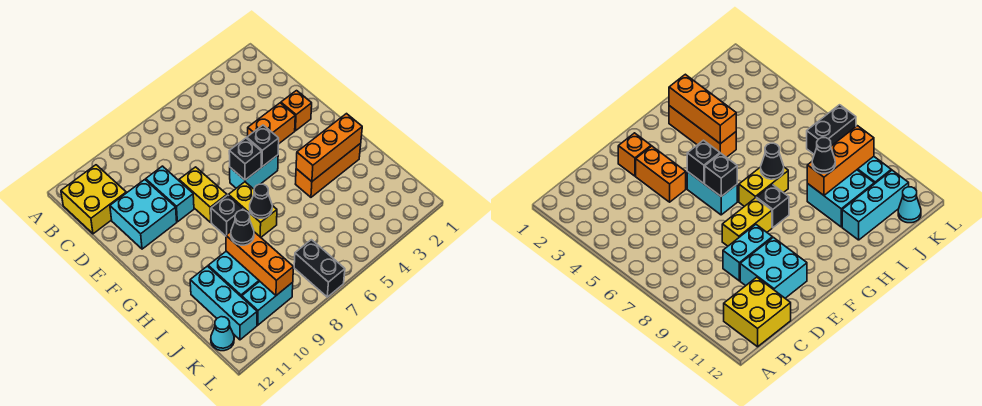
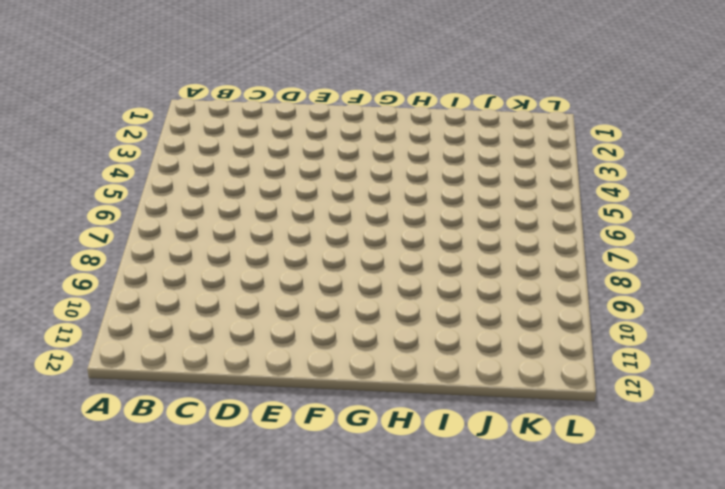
none -> yellow brick B11:C12 level 1
none -> cyan brick D9:E9 level 1
none -> cyan brick D10:E11 level 1

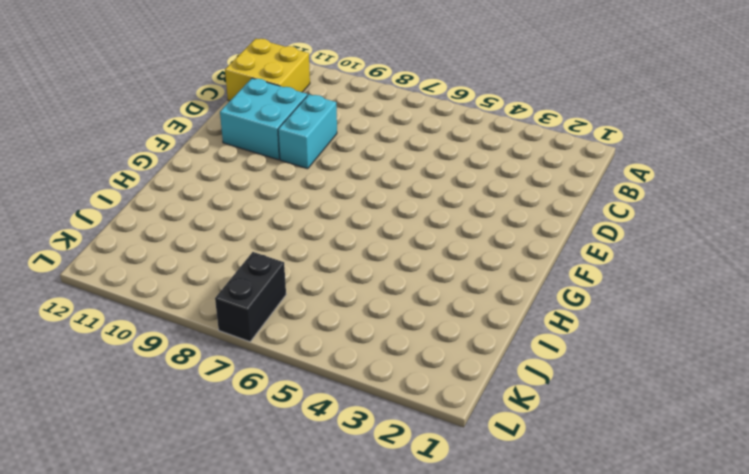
none -> orange brick E2 level 1
none -> orange brick E3:E4 level 1
none -> yellow brick E8:F8 level 1

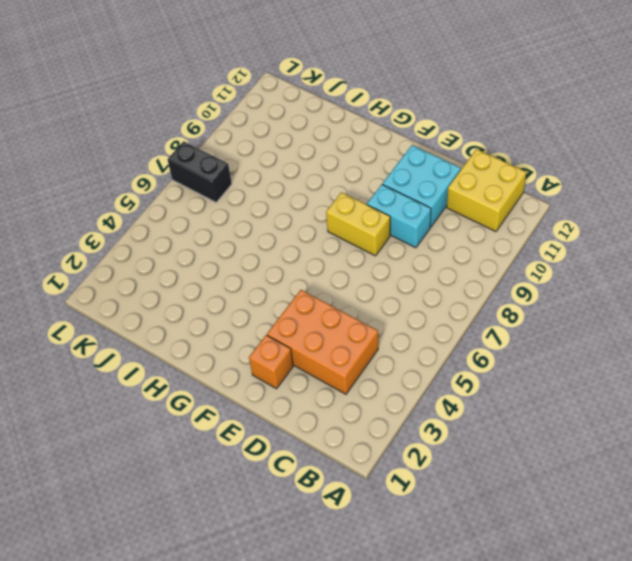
orange brick C3:E4 level 1 -> orange brick E3:E4 level 1
none -> cyan brick F5:F6 level 1
none -> yellow brick G7:H7 level 1
none -> black brick G8 level 1

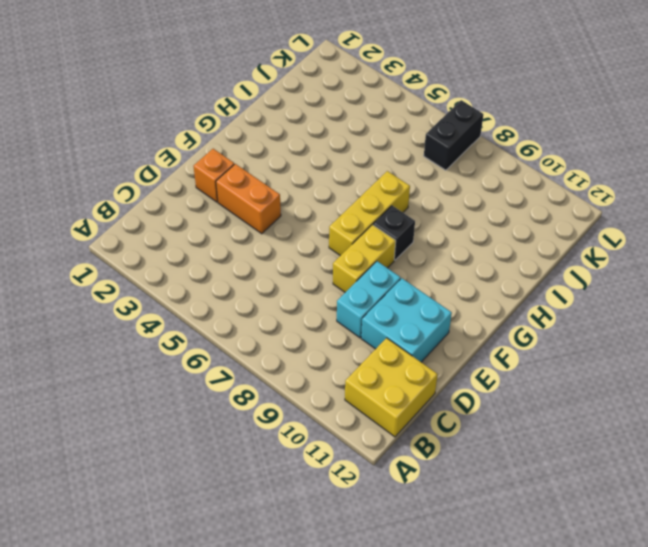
yellow brick F7:H7 level 1 -> yellow brick G7:H7 level 1
none -> cyan brick F5:F6 level 1
none -> orange brick H2:H4 level 1
none -> cyan brick I9:J10 level 1

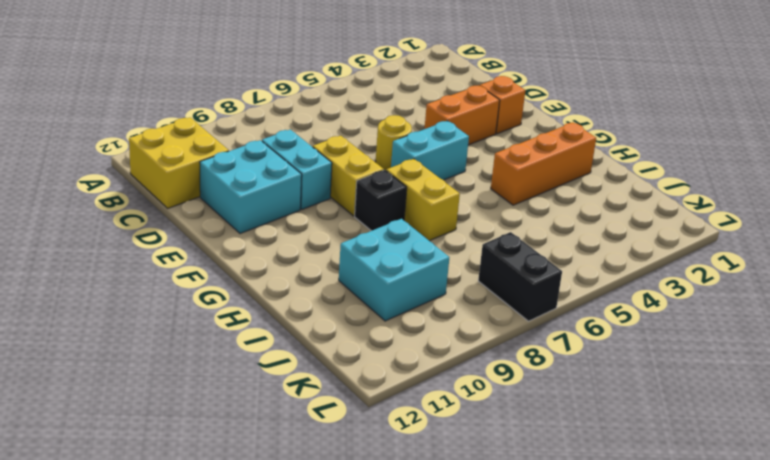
yellow round brick E6 level 1 -> none
none -> cyan brick I11:K11 level 1
none -> cyan brick K9:K10 level 1
none -> cyan cone K12 level 1

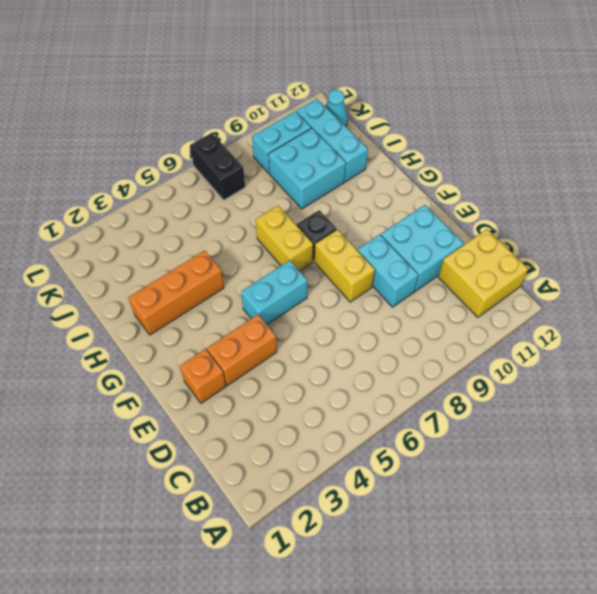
none -> black brick F5 level 2
none -> black brick F6 level 2
none -> orange brick H2:H4 level 2

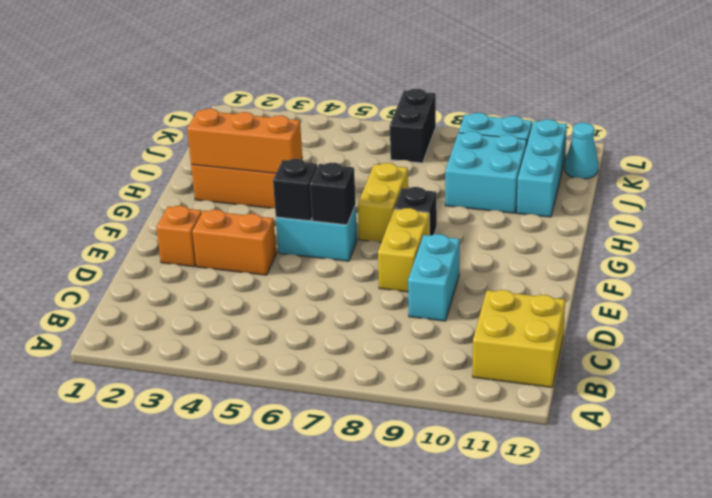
none -> cyan brick D10:E11 level 1
none -> black cone H7 level 2
none -> orange brick I9:K9 level 2

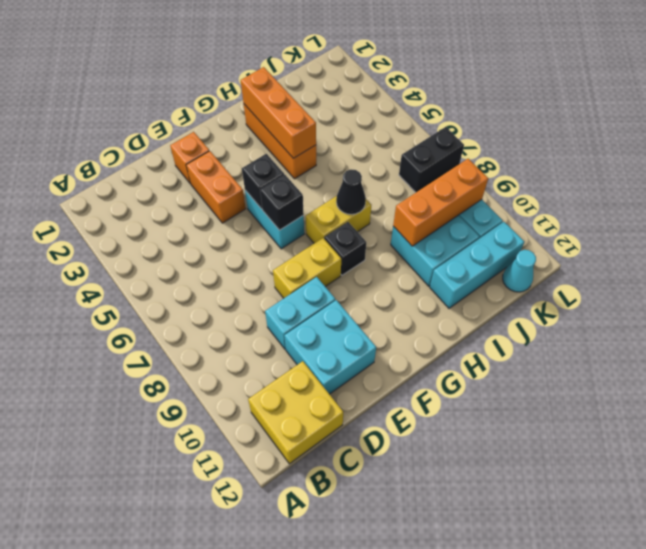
none -> black cone I9 level 3

